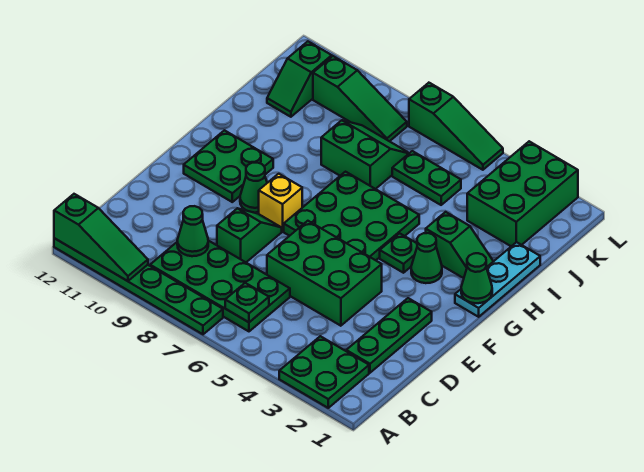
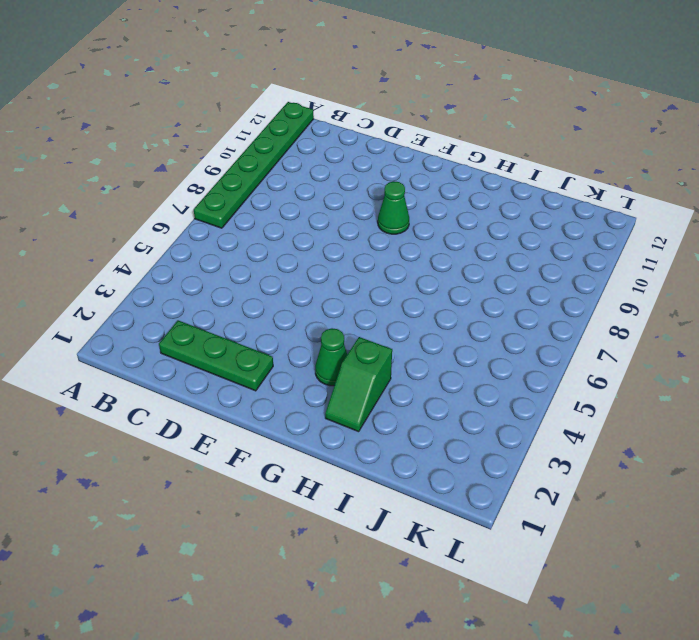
none -> green plate A2:B3 level 1
none -> green plate B6:C9 level 1
none -> green brick D4:E6 level 1

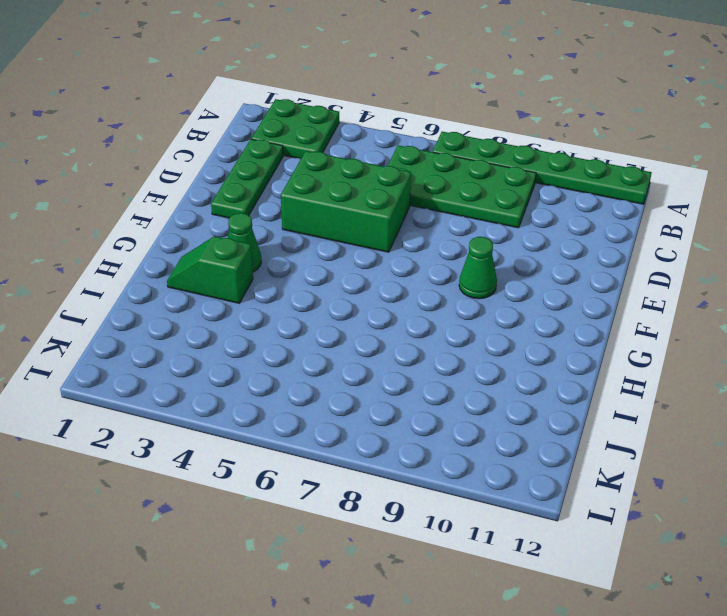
none -> green slope D8:E8 level 1 top D
none -> green plate F5:H7 level 1
none -> yellow brick F8 level 1

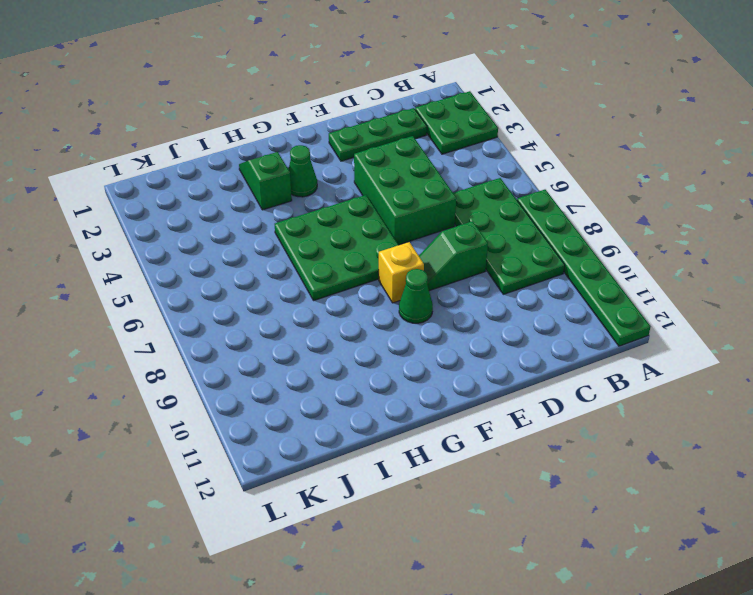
none -> green plate F10:G11 level 1
none -> cyan plate G1:I1 level 1
none -> green plate G4 level 1

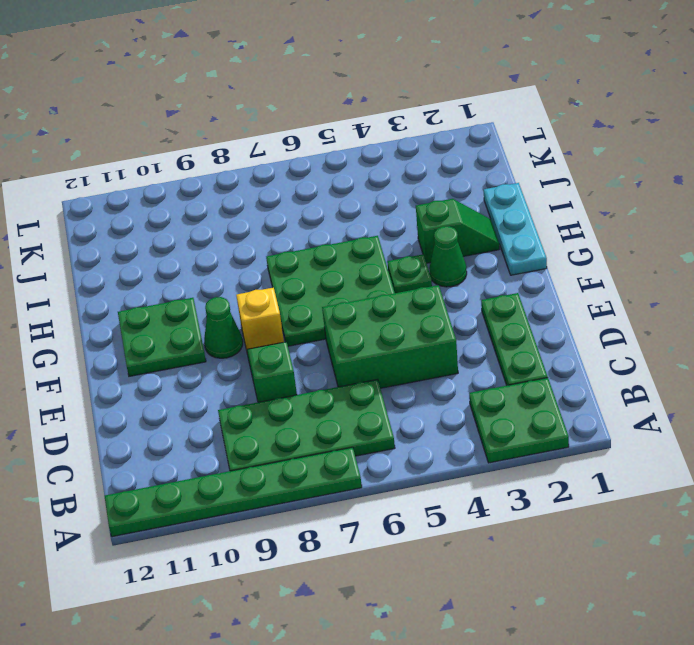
none -> green slope I7:J8 level 1 top I
none -> green brick J2:L3 level 1
none -> green plate J5:J6 level 1

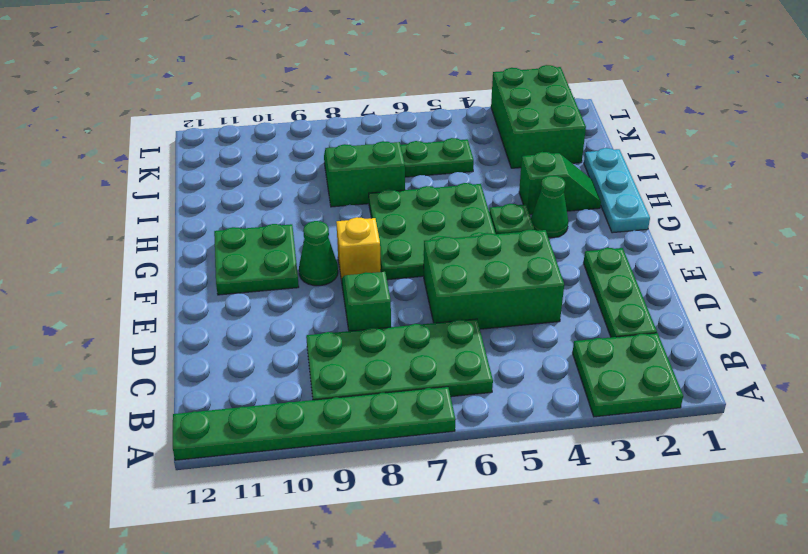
none -> green slope J11:K11 level 1 top K
none -> green slope K8:K10 level 1 top 10
none -> green slope L5:L7 level 1 top 7

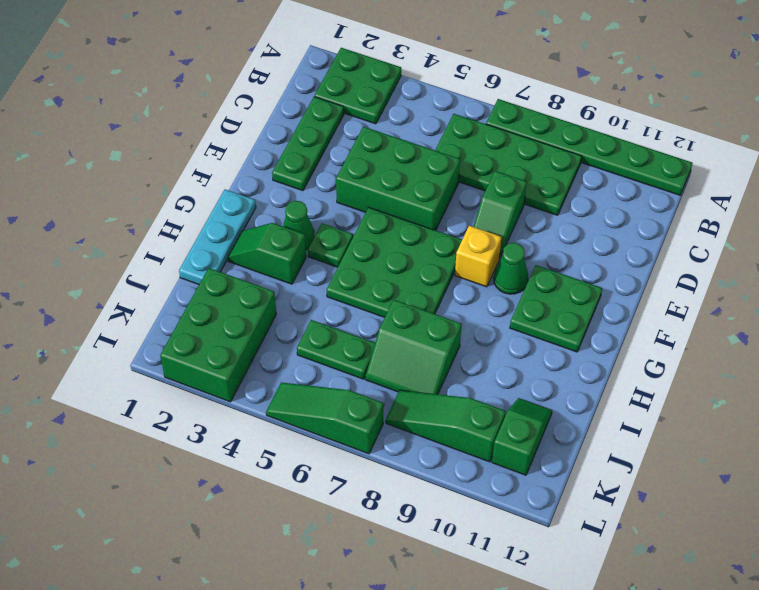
none -> green slope A10:A12 level 2 top 12
none -> green plate B6 level 2
none -> green cone C9 level 2

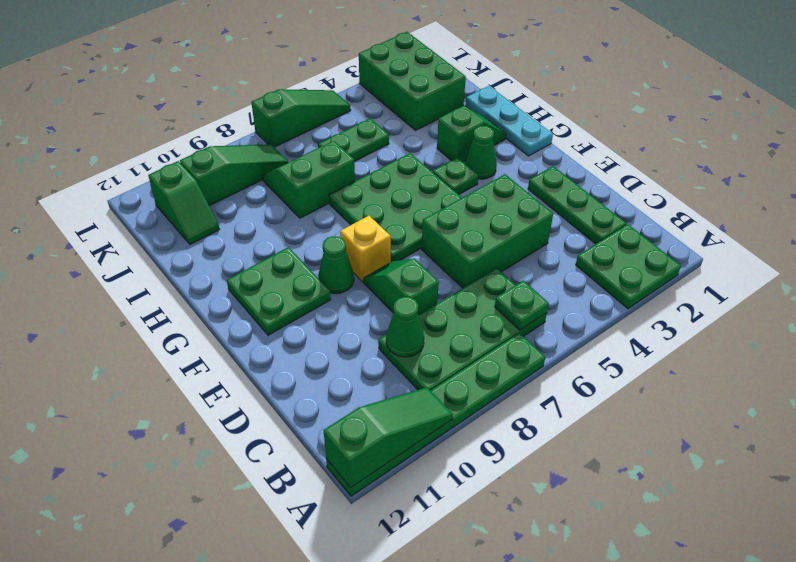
none -> green cone G1 level 2

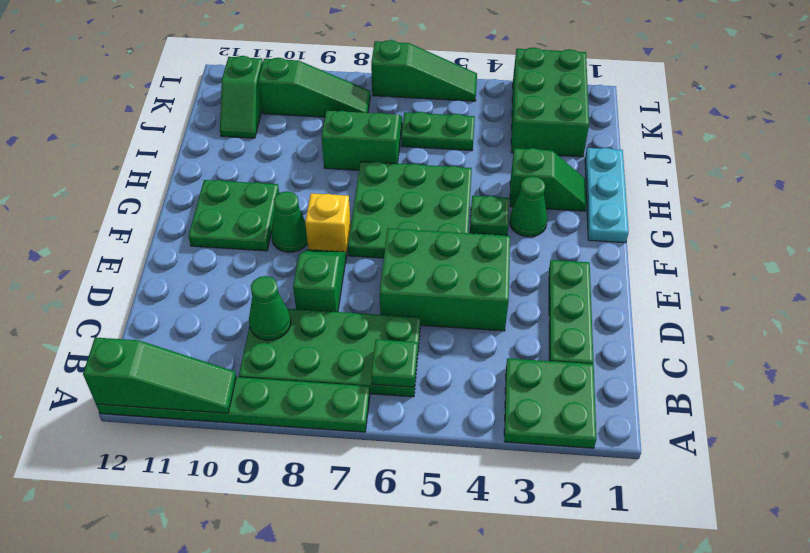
none -> green cone G1 level 2

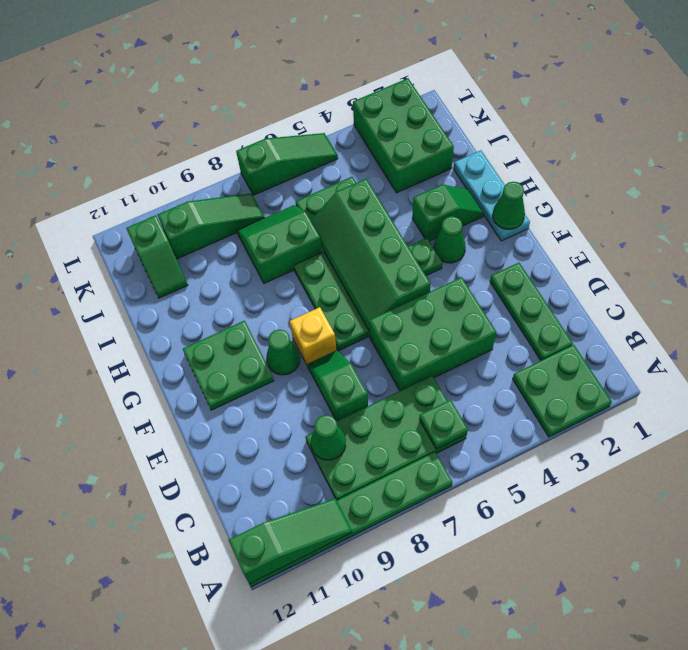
green slope F5:I6 level 2 top 5 -> none

